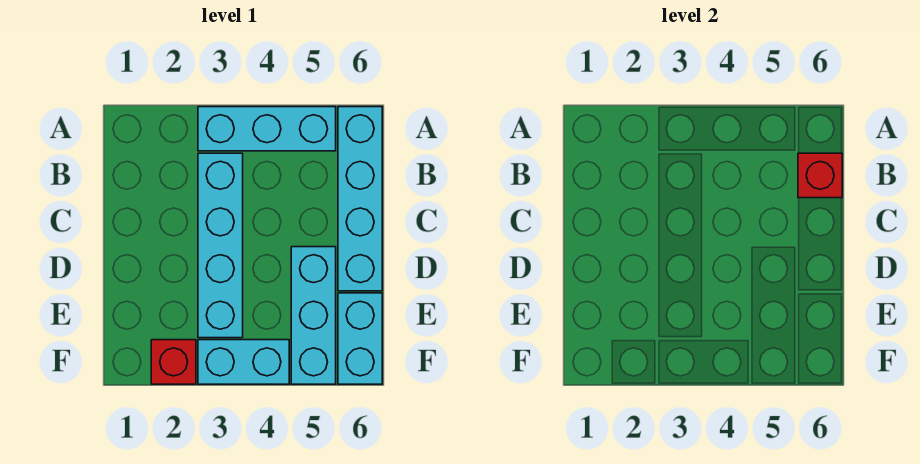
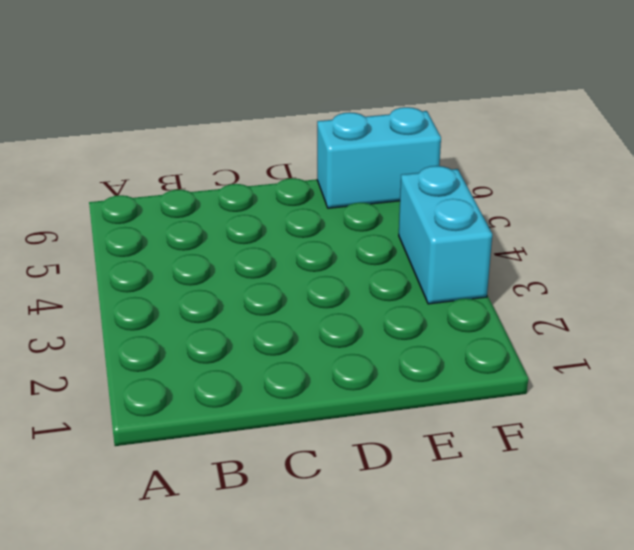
none -> cyan brick A3:A5 level 1
none -> cyan brick A6:D6 level 1

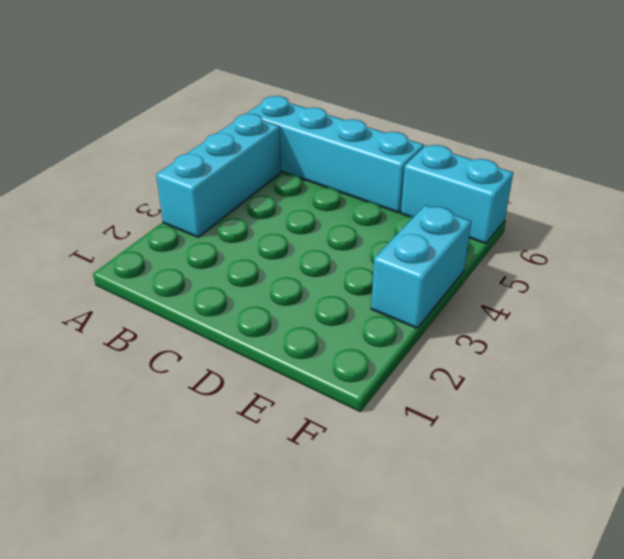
none -> cyan brick B3:E3 level 1
none -> cyan brick D5:F5 level 1

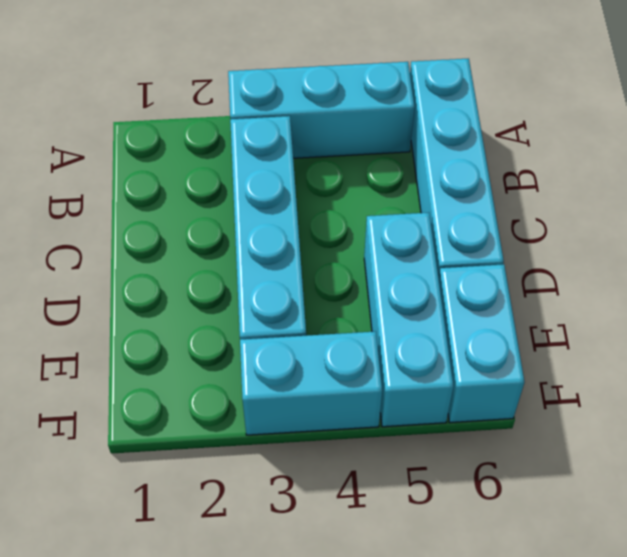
none -> red brick F2 level 1
none -> red brick B6 level 2

